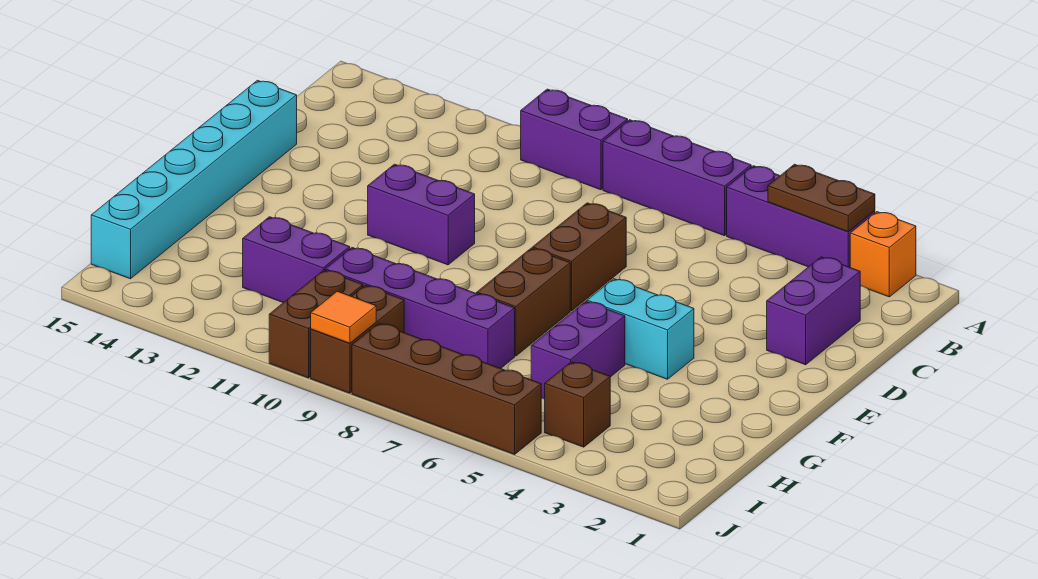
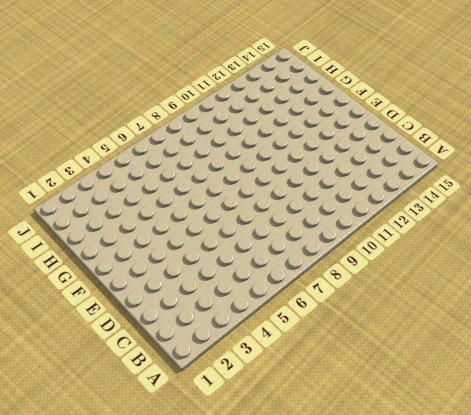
none -> orange brick A2 level 1
none -> purple brick A3:A5 level 1
none -> purple brick A6:A8 level 1

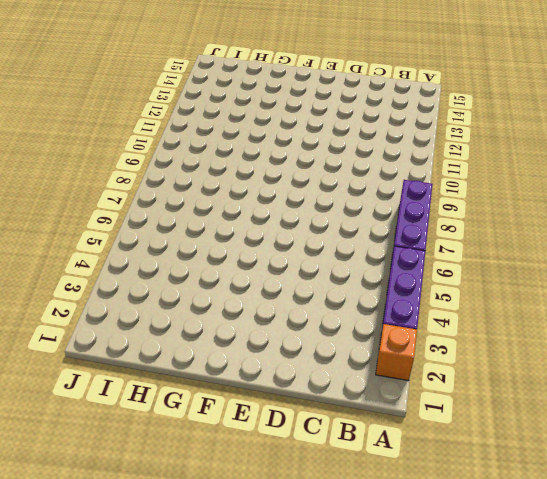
none -> purple brick A9:A10 level 1
none -> purple brick C2:D2 level 1
none -> brown brick D7:E7 level 1

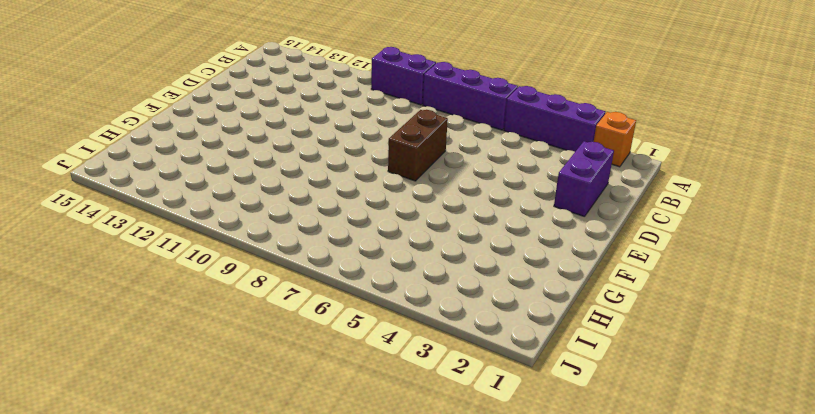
none -> cyan brick D15:I15 level 1
none -> purple brick E10:E11 level 1
none -> cyan brick F4:F5 level 1

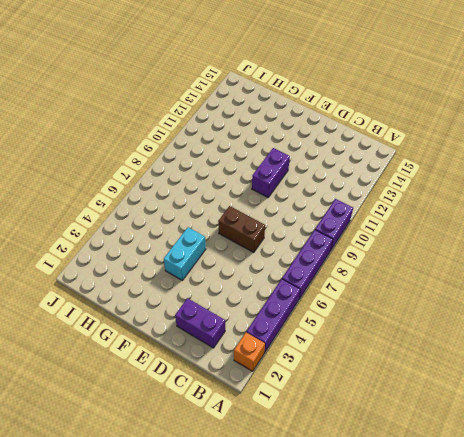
none -> cyan brick D15:I15 level 1
none -> brown brick F7:G7 level 1
none -> purple brick G5:H5 level 1

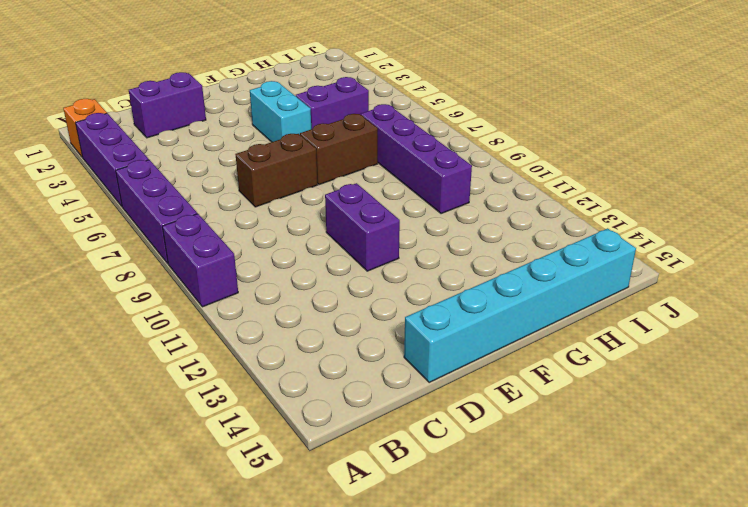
none -> purple brick H11:H12 level 1
none -> brown brick I4 level 1
none -> brown brick I9:J9 level 1

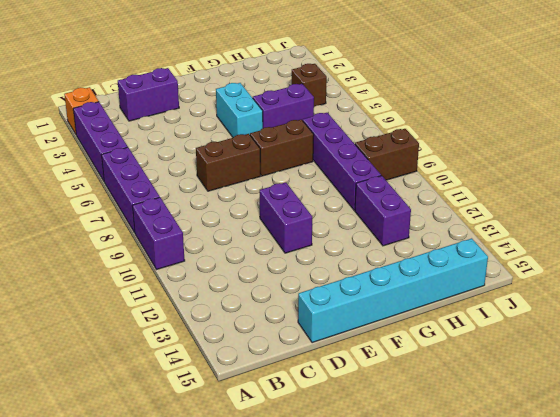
none -> brown brick I10:J10 level 1
none -> brown brick J5:J8 level 1
none -> brown plate A3:A4 level 2

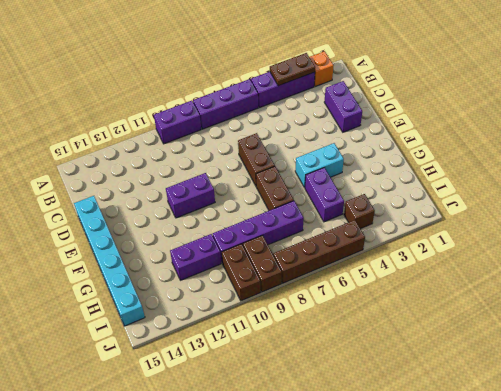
none -> orange tile J9 level 2

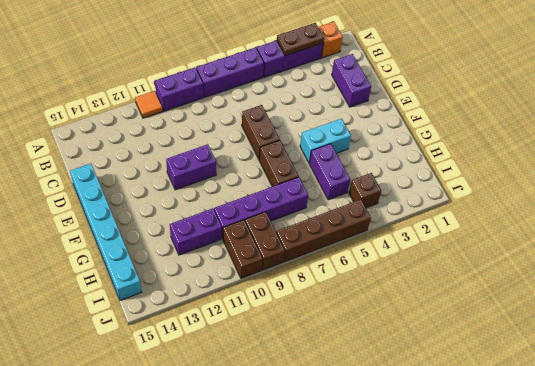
orange tile A11 level 1 -> orange tile J9 level 2

